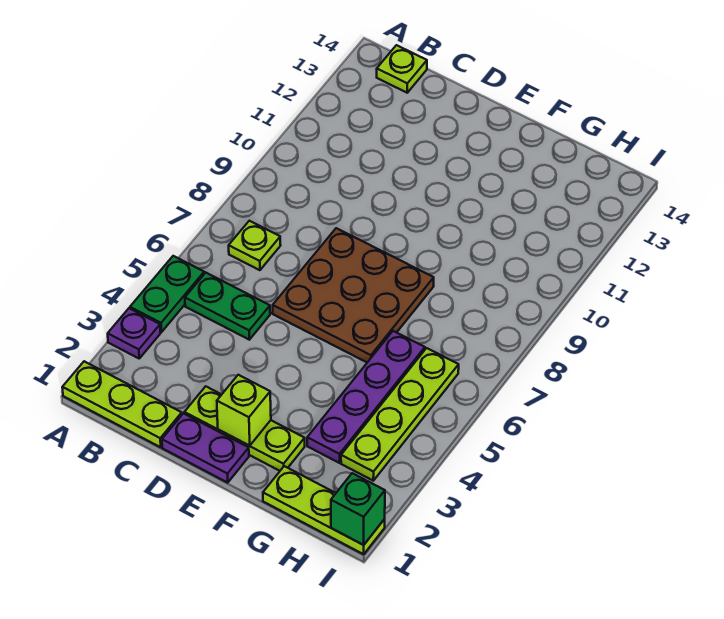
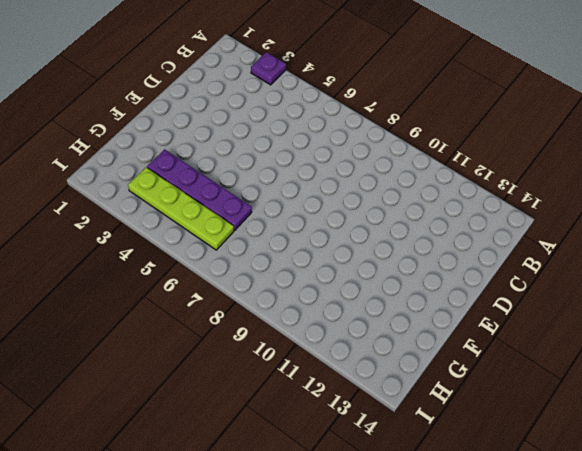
none -> lime plate A1:C1 level 1
none -> green plate A4:A5 level 1
none -> green plate B5:C5 level 1

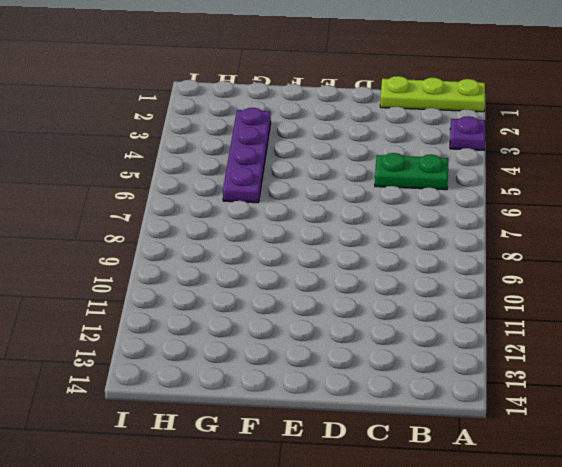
none -> green plate A4:A5 level 1
none -> lime plate B7 level 1
none -> lime plate B14 level 1

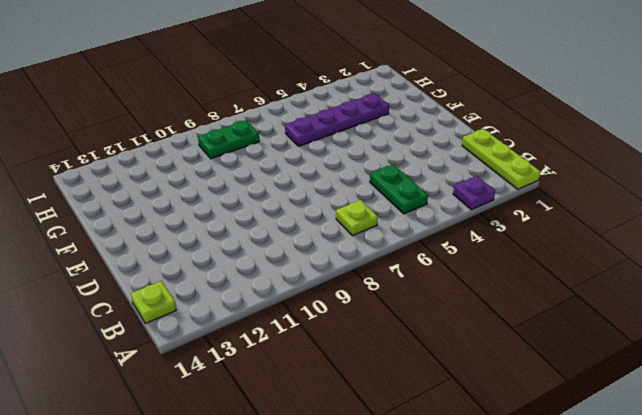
green plate H8:H9 level 1 -> green plate A4:A5 level 1
none -> purple plate D1:E1 level 1
none -> lime plate D2:F2 level 1
none -> brown plate D6:F8 level 1

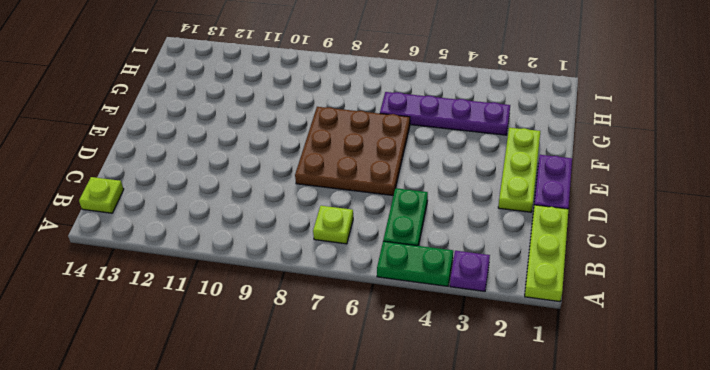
none -> lime plate G1:I1 level 1
none -> lime plate H3:H6 level 1
none -> lime brick E2 level 2

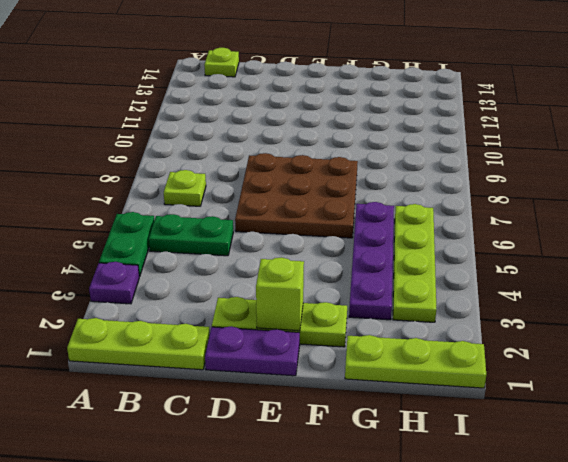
none -> green brick I1 level 2

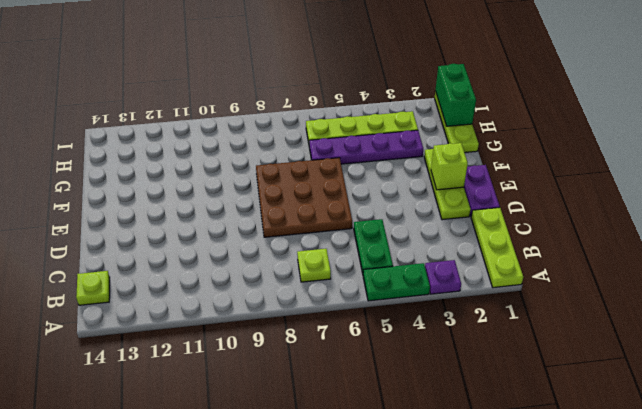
green brick H1:I1 level 2 -> green brick I1 level 2

